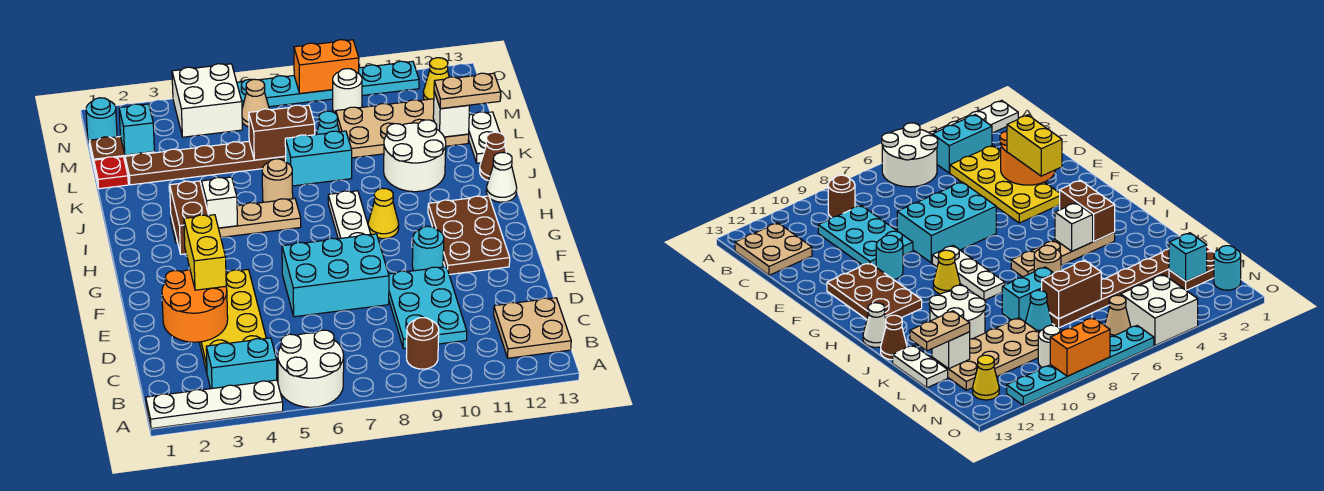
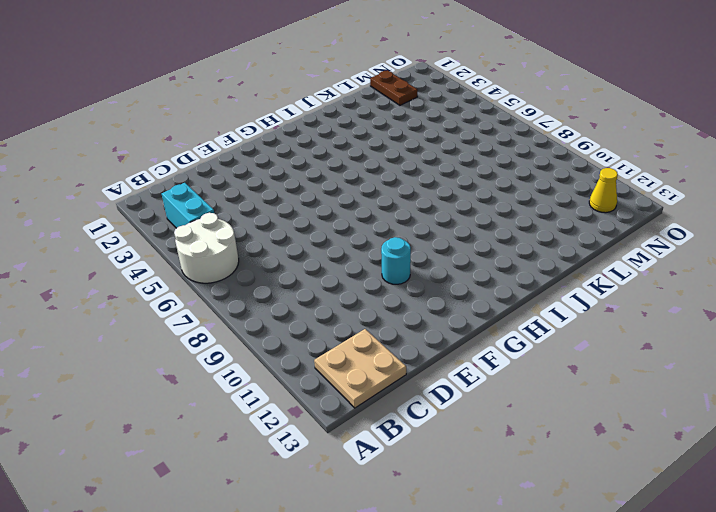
none -> white plate A1:A4 level 1
none -> brown round brick B9 level 1
none -> yellow plate C3:F4 level 1
none -> cyan plate C9:E10 level 1

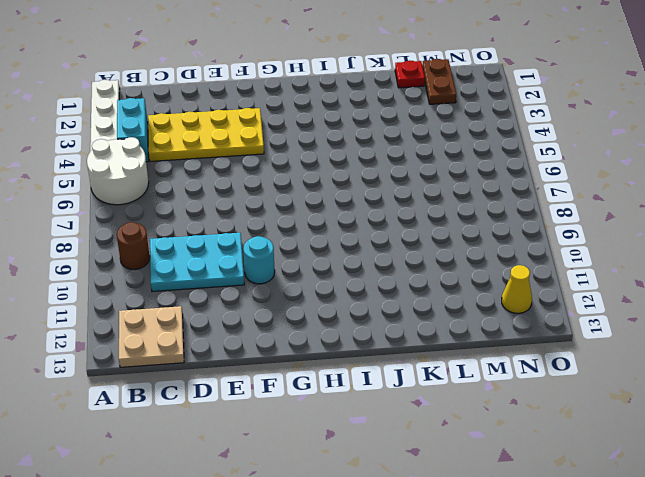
none -> cyan brick E6:F8 level 1
none -> brown plate F11:H12 level 1
none -> white plate G8:I8 level 1
none -> yellow cone H9 level 1

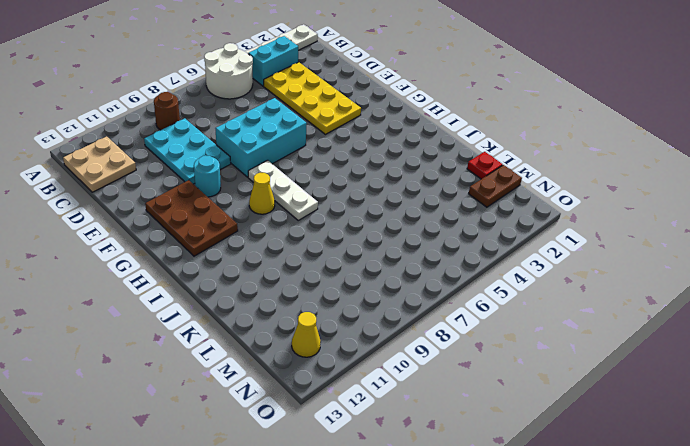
none -> tan plate I3:I6 level 1
none -> white cone I13 level 1
none -> tan round brick J6 level 1
none -> white round brick J10:K11 level 1

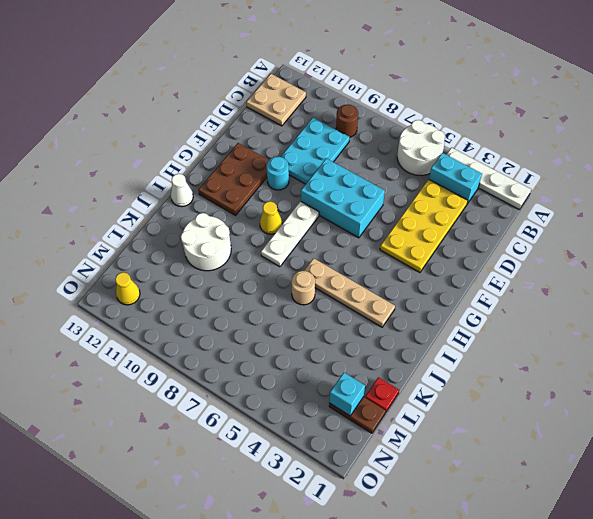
none -> brown cone J13 level 1
none -> cyan brick K7:K8 level 1
none -> white plate K13:L13 level 1
none -> brown plate L2:L7 level 1

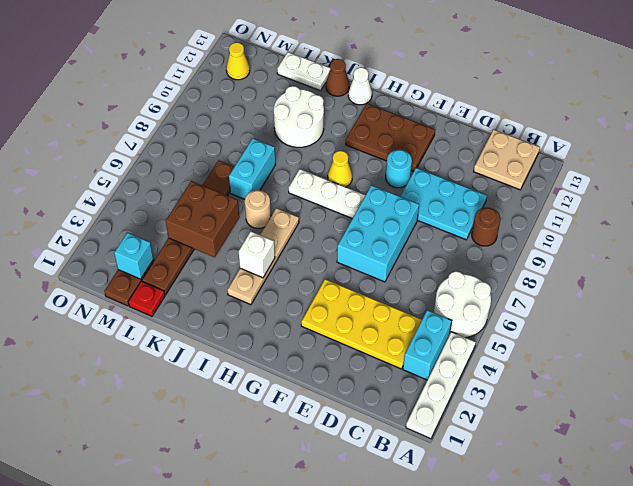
brown brick K4:L5 level 2 -> none
none -> cyan cone L8 level 1
none -> tan plate L9:M12 level 1
none -> cyan round brick N1 level 1
none -> white brick N4:O5 level 1

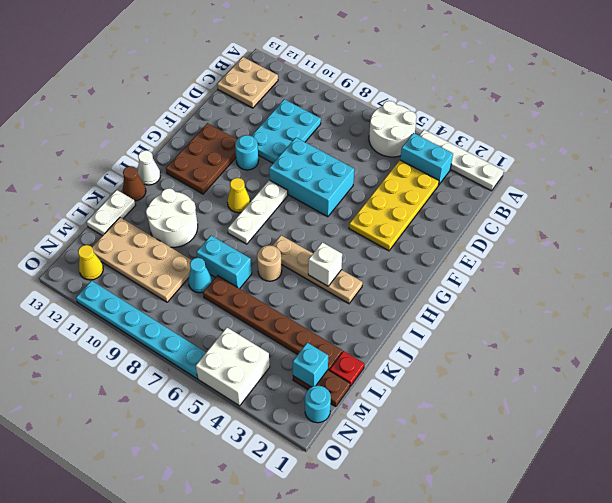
none -> brown round brick B9 level 1
none -> tan cone N6 level 1
none -> white round brick N9 level 1
none -> orange round brick D2:E3 level 2

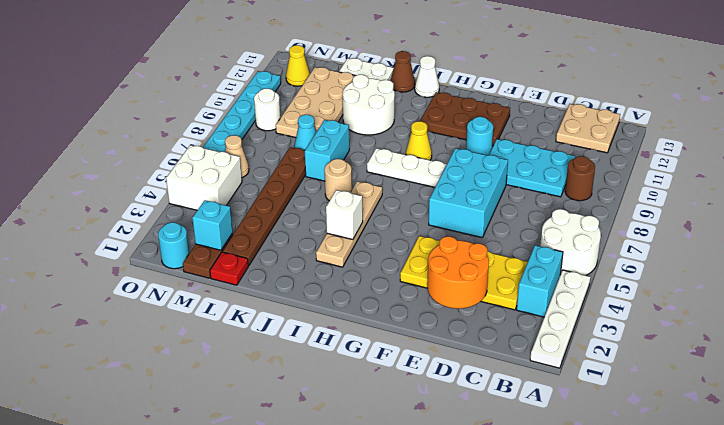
none -> brown brick H3:I3 level 2
none -> brown brick L6:L7 level 2
none -> white brick L12 level 2
none -> orange brick O8:O9 level 2

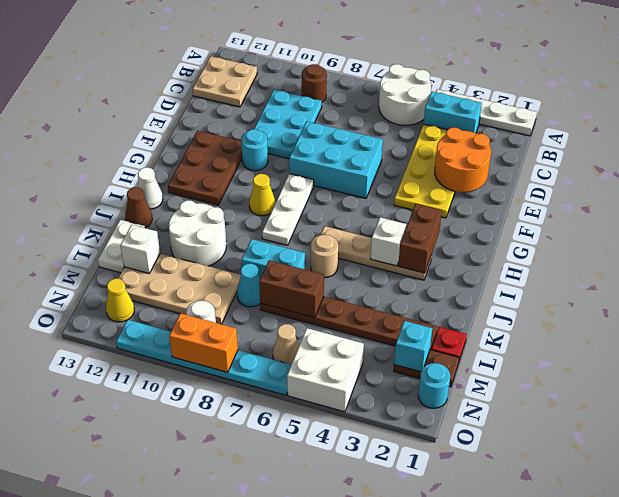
none -> yellow brick E3:F3 level 3
none -> tan plate L12:L13 level 3

